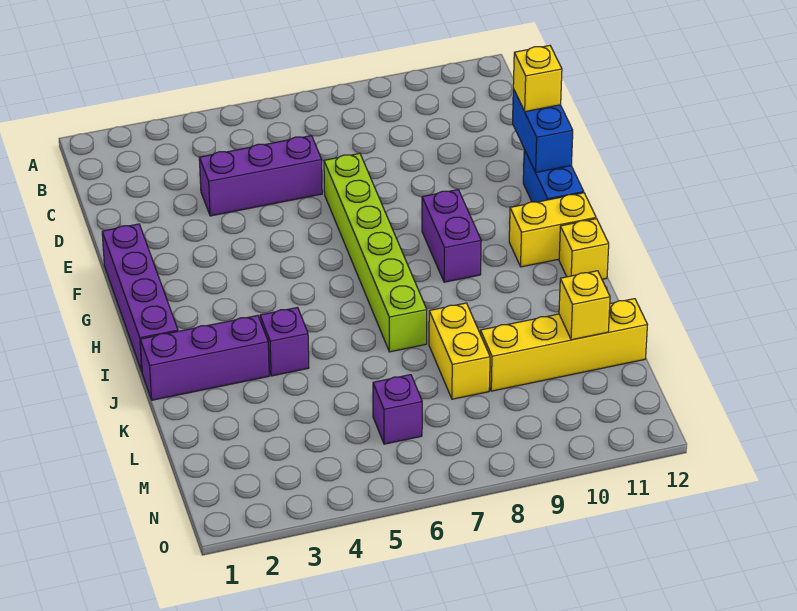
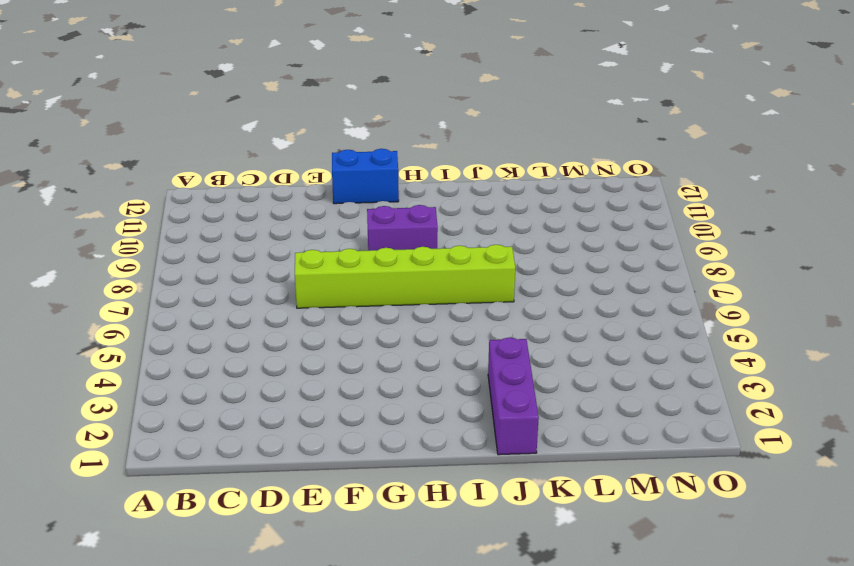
none -> purple brick D4:D6 level 1
none -> purple brick F1:I1 level 1
none -> yellow brick H11:H12 level 1

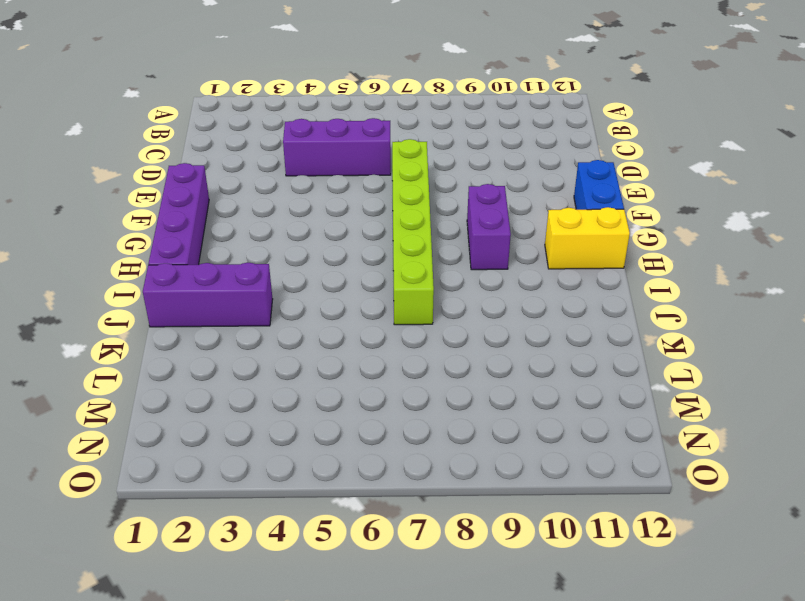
none -> yellow brick I12 level 1
none -> purple brick J4 level 1
none -> yellow brick K8:L8 level 1

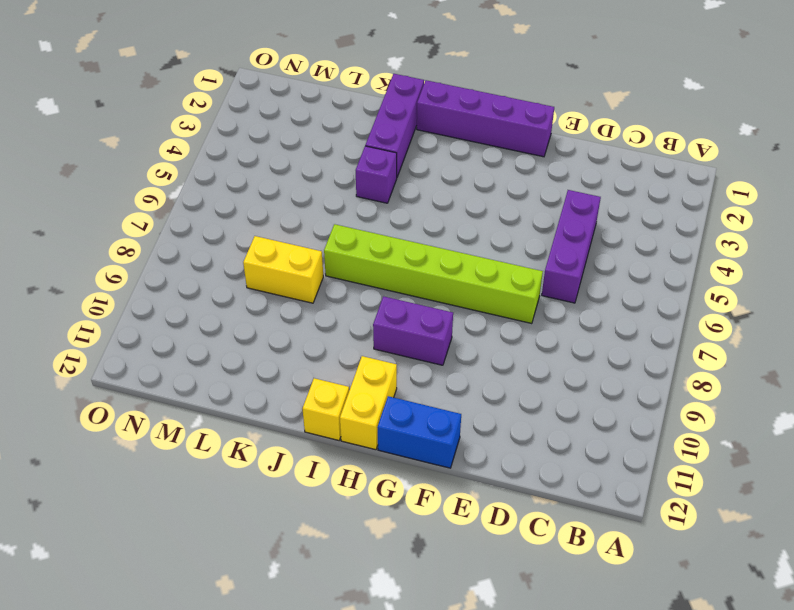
none -> yellow brick L9:L12 level 1
none -> purple brick M6 level 1
none -> blue brick E12:F12 level 2

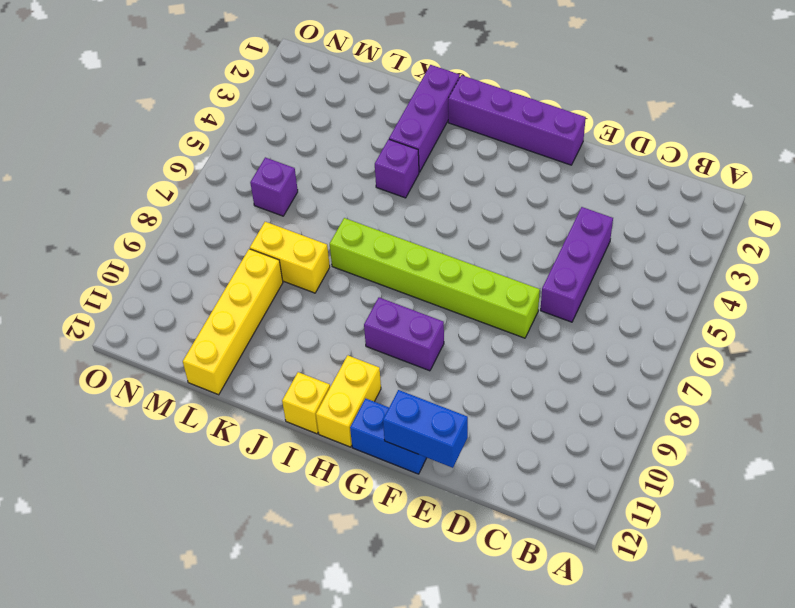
none -> yellow brick L11 level 2
none -> yellow brick E12 level 3

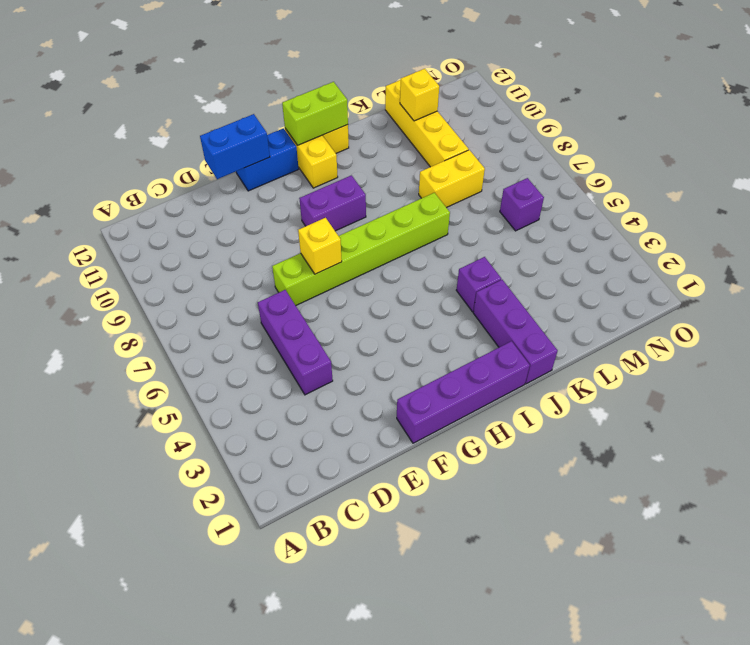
yellow brick F7 level 2 -> yellow brick E12 level 3
lime brick H12:I12 level 2 -> none

